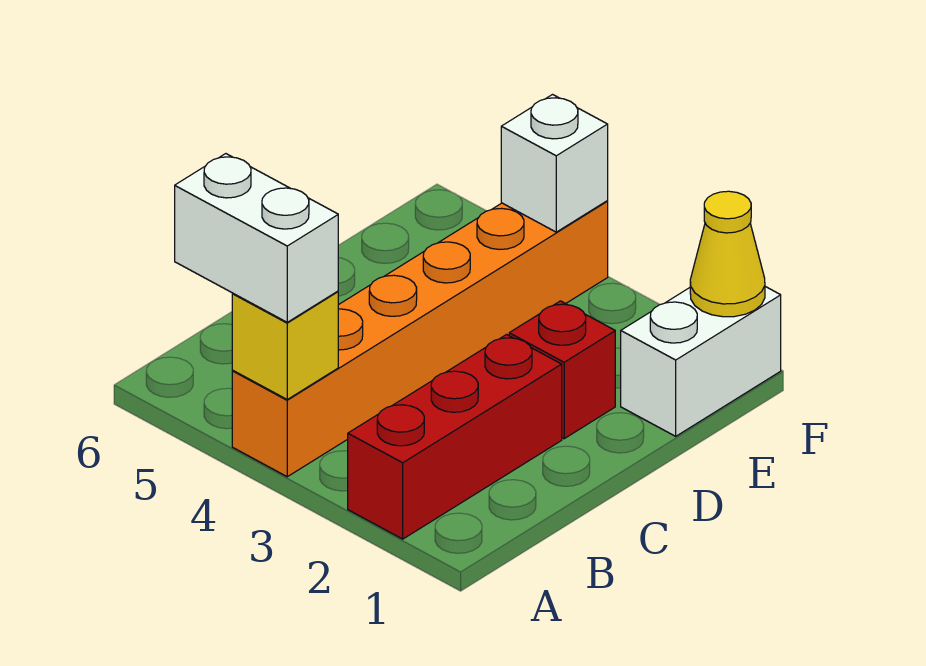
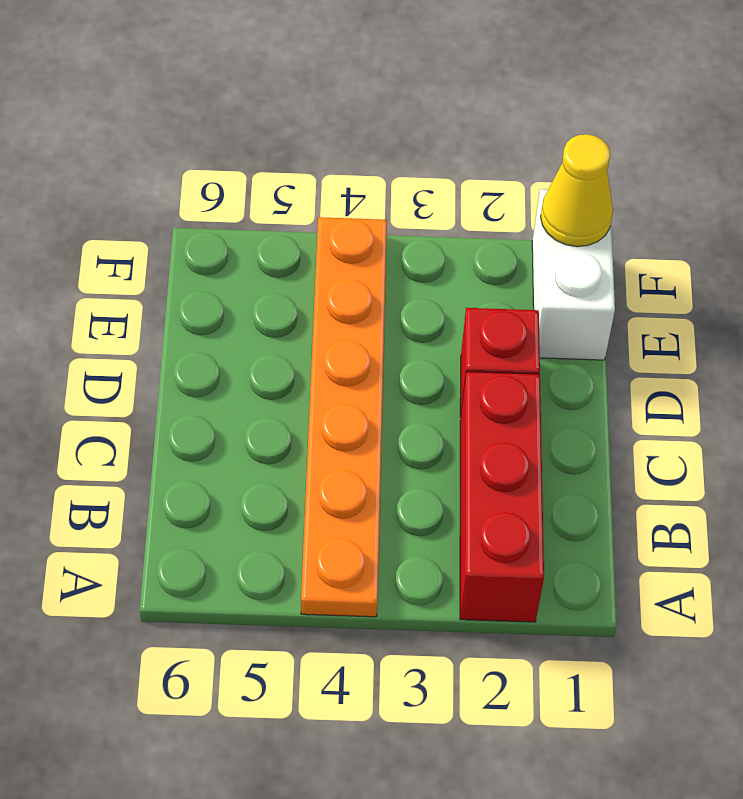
orange plate A4:F4 level 1 -> orange brick A4:F4 level 1
none -> yellow brick A4 level 2
none -> white brick F4 level 2

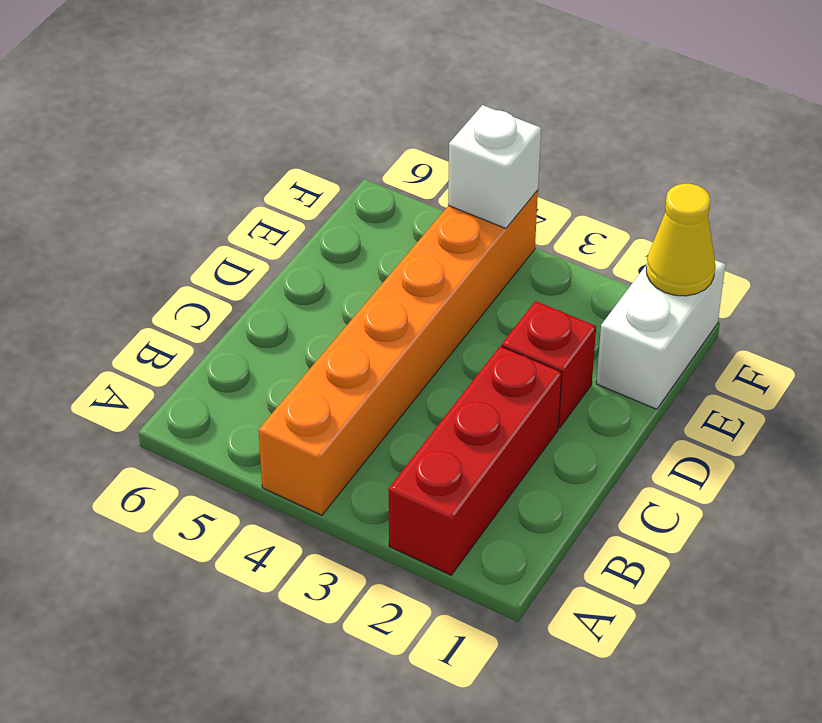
none -> yellow brick A4 level 2
none -> white brick A4:A5 level 3

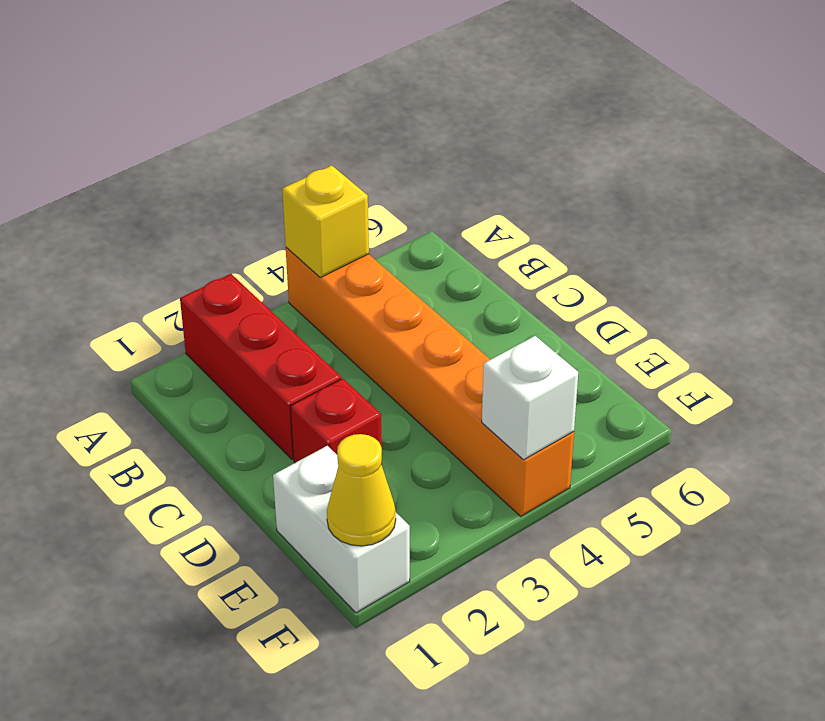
none -> white brick A4:A5 level 3

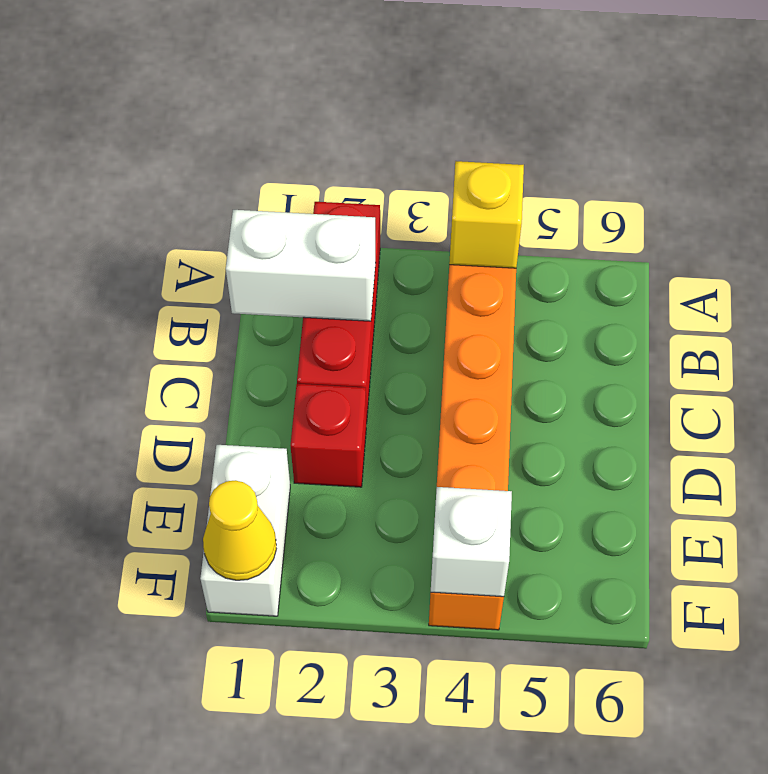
white brick B1:B2 level 2 -> white brick A4:A5 level 3

